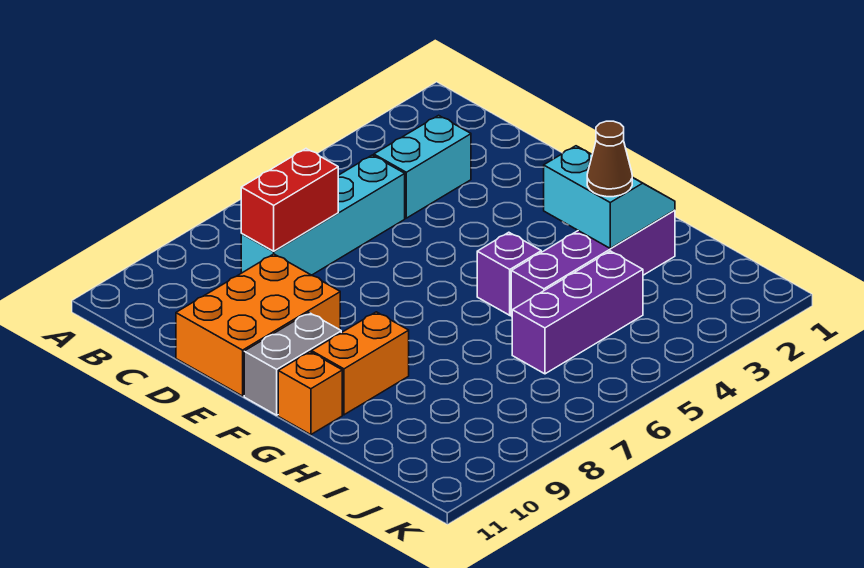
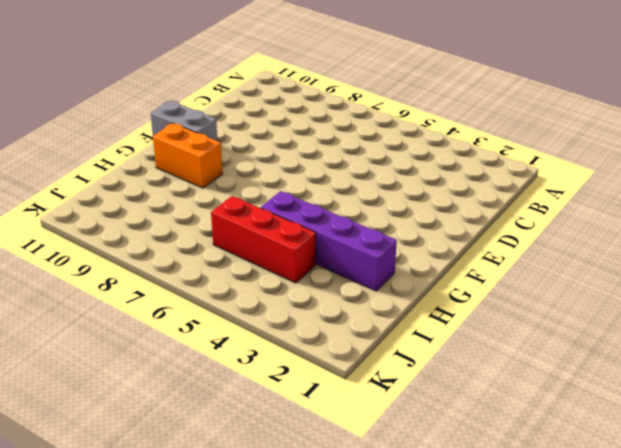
red brick I4:I6 level 1 -> purple brick I4:I6 level 1
none -> cyan brick C3:C4 level 1
none -> cyan brick C5:C8 level 1
none -> orange brick D9:E11 level 1

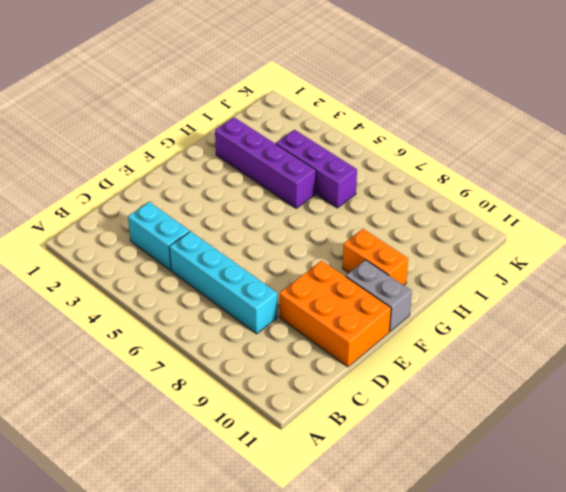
none -> purple brick G5 level 1
none -> orange brick G11 level 1
none -> red brick C7:C8 level 2

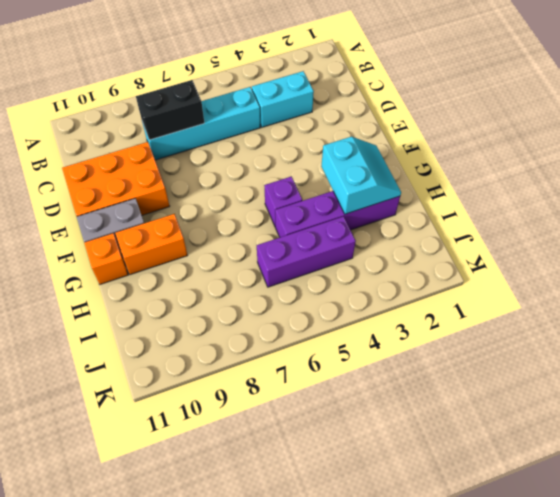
black brick C7:C8 level 2 -> red brick C7:C8 level 2
none -> brown cone H3 level 3

